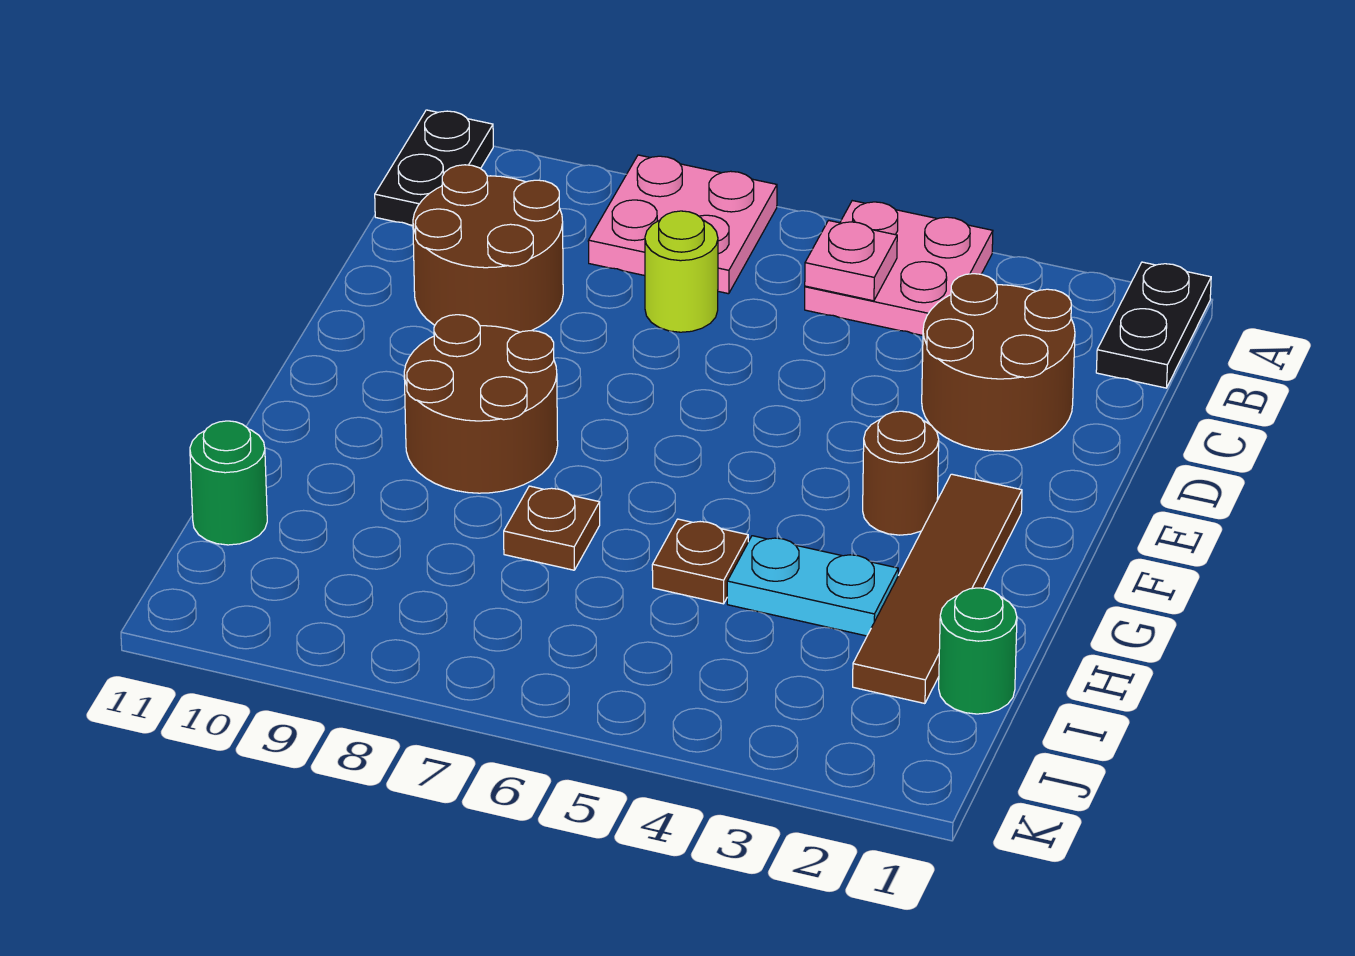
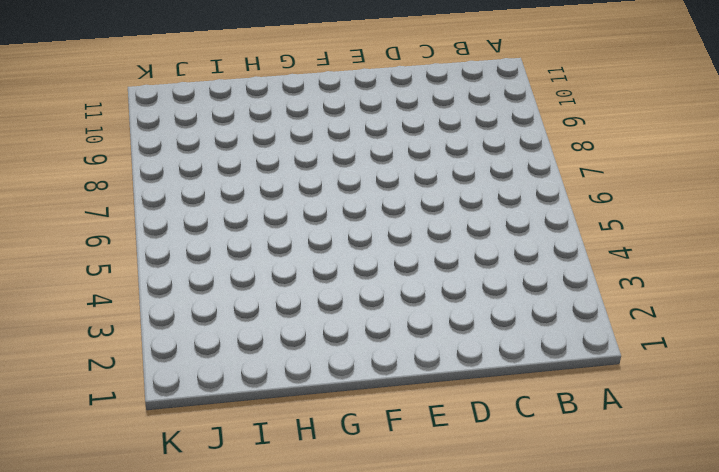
none -> black plate A1:B1 level 1
none -> pink plate A4:B5 level 1
none -> pink plate A7:B8 level 1

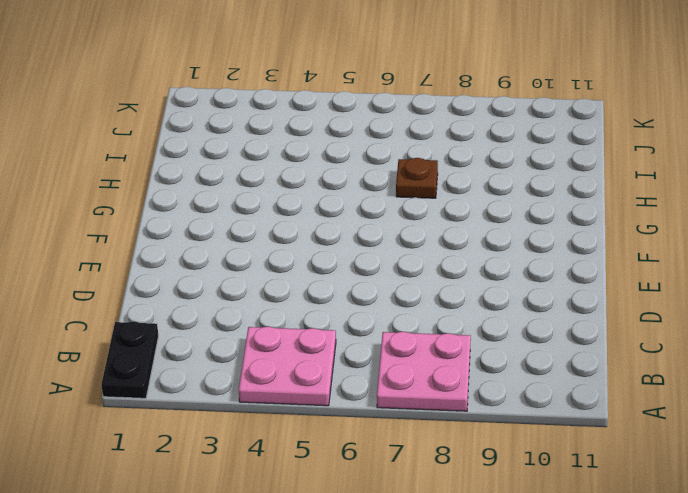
none -> black plate A11:B11 level 1
none -> brown round brick C2:D3 level 1
none -> lime round brick C7 level 1

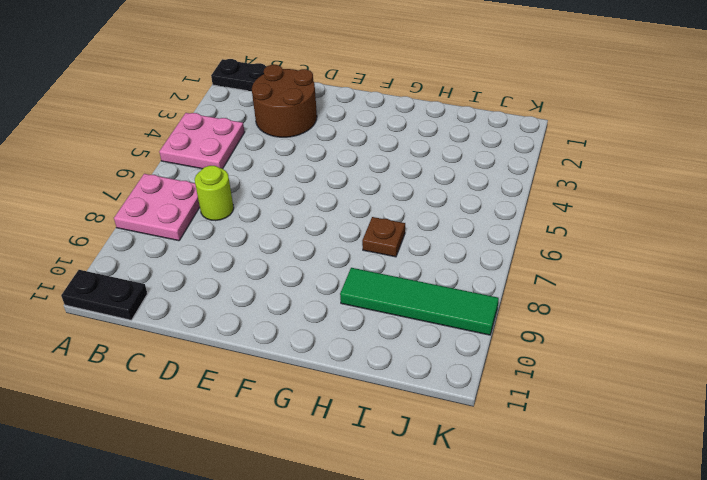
green tile H9:K9 level 1 -> none
none -> brown round brick C9:D10 level 1
none -> brown tile F2:I2 level 1
none -> brown round brick F3 level 1

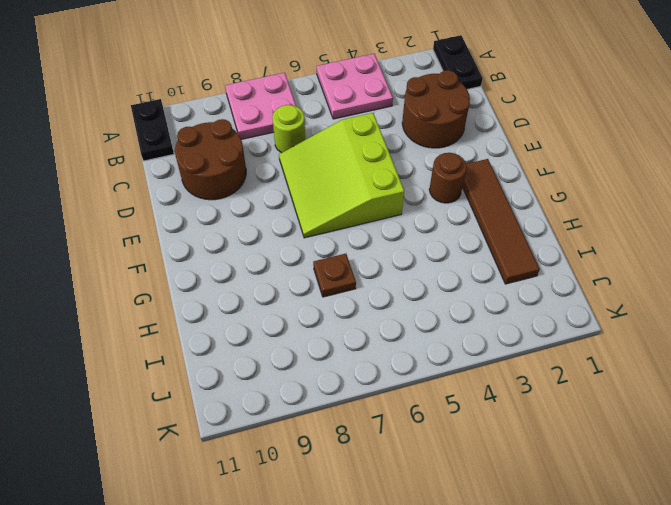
lime slope D5:F7 level 1 top 5 -> none
none -> brown round brick F8:G9 level 1
none -> cyan plate H3:H4 level 1
none -> brown plate H5 level 1

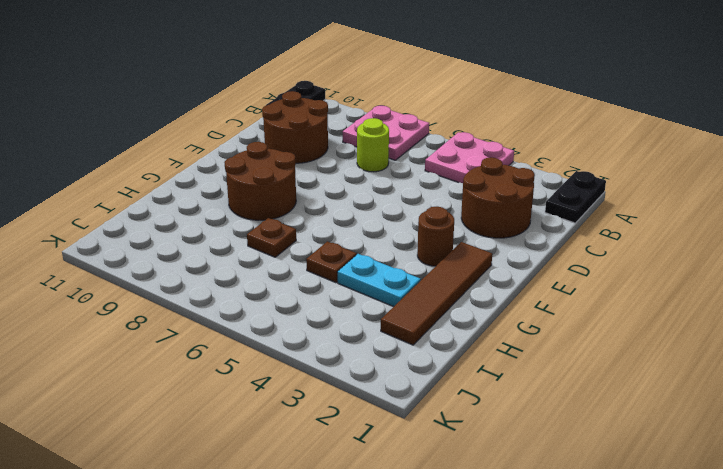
none -> green round brick I1 level 1
none -> green round brick I11 level 1
none -> pink plate B5 level 2

